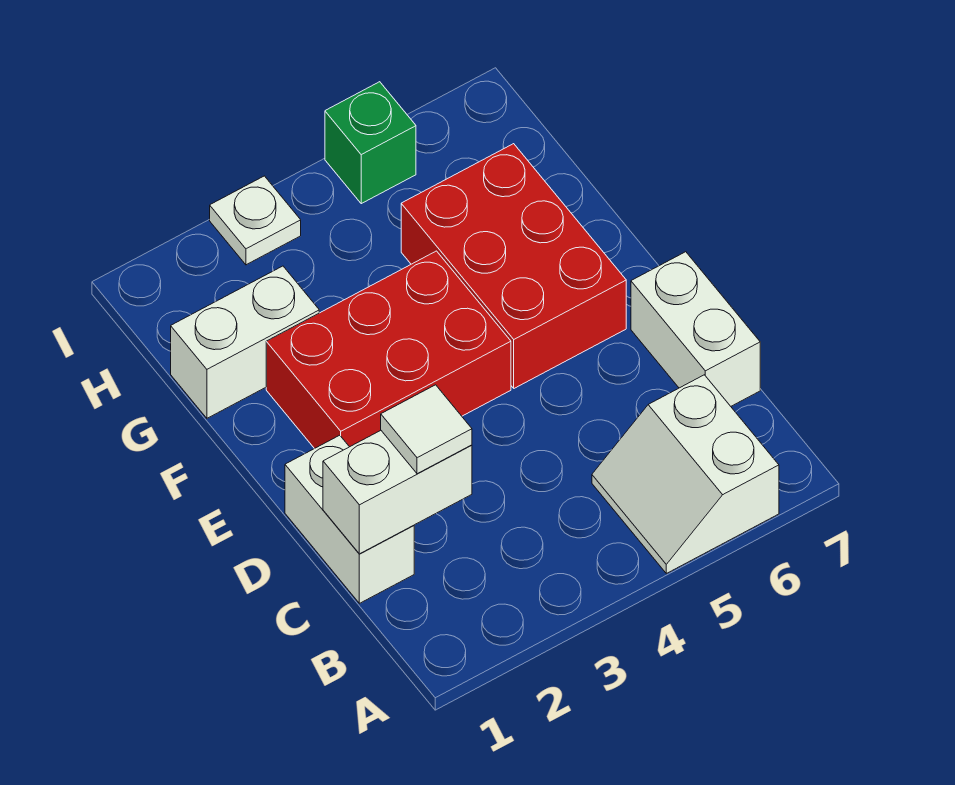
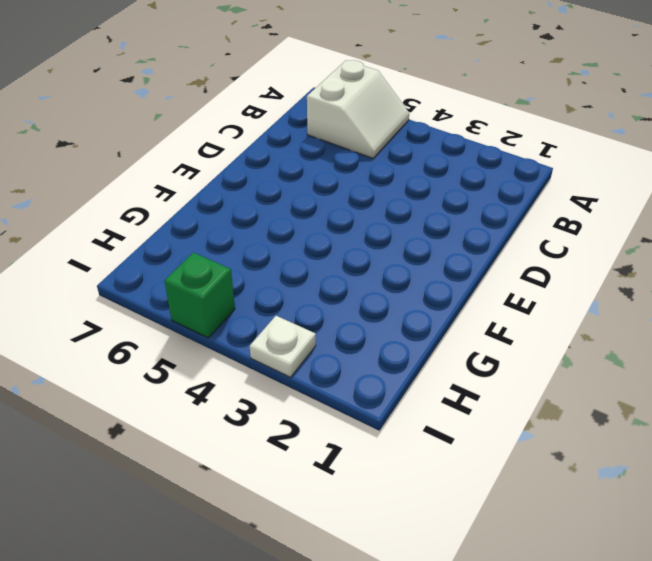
none -> white brick C1:D1 level 1
none -> white brick C7:D7 level 1

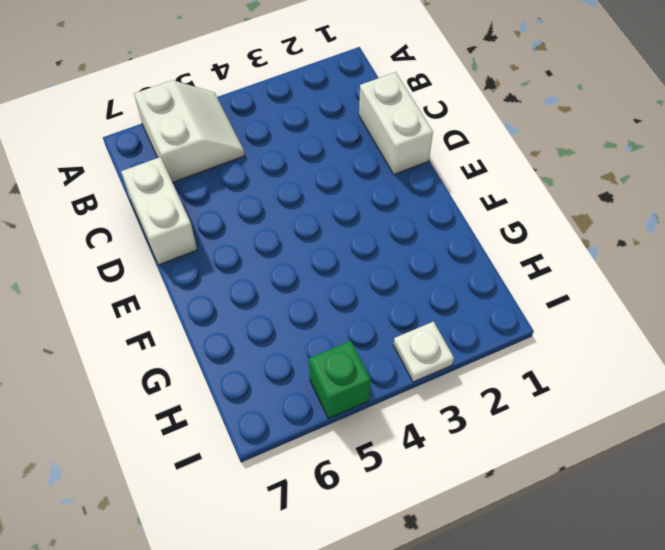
none -> red brick E2:F4 level 1
none -> red brick E5:G6 level 1

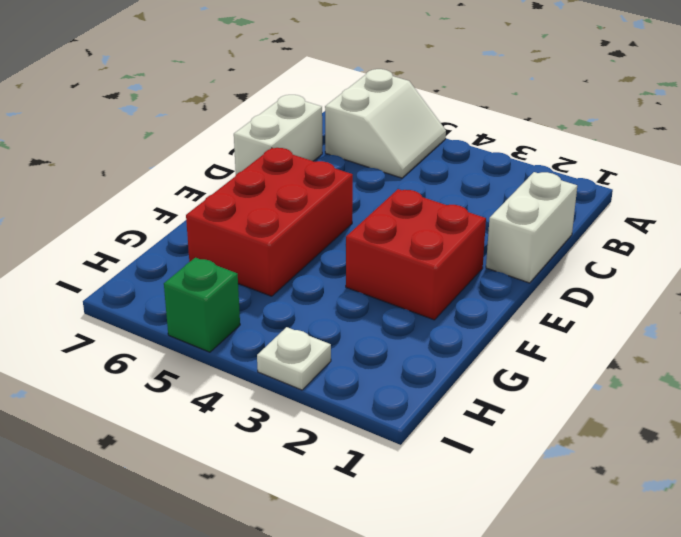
red brick E2:F3 level 1 -> red brick E2:F4 level 1
none -> white brick G1:G2 level 1
none -> white brick C1:C2 level 2

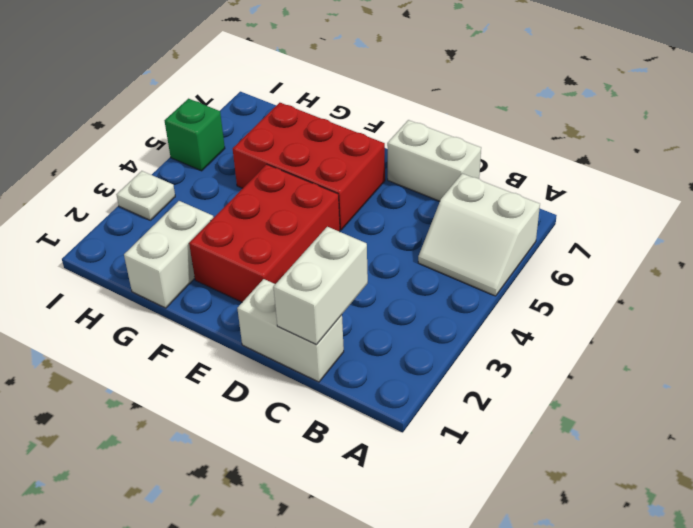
none -> white tile C2 level 3

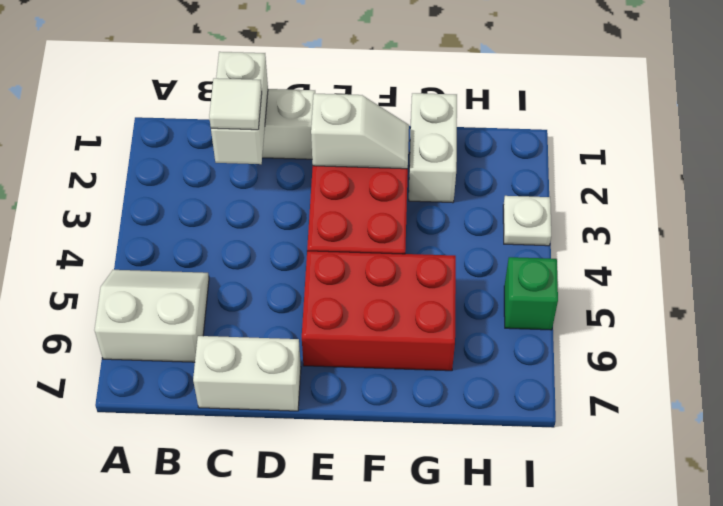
white slope E2:F2 level 2 top E -> none

